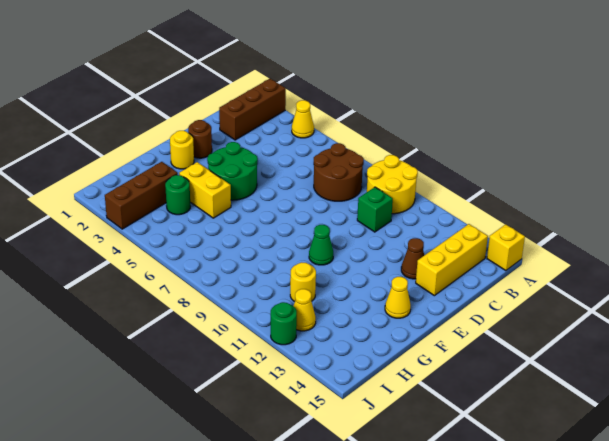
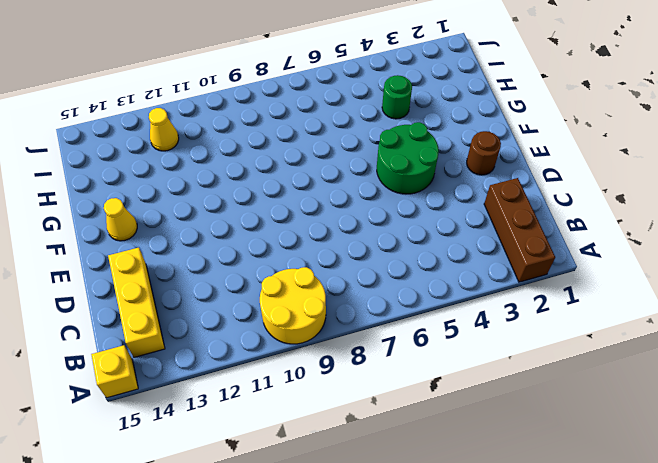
none -> yellow cone A4 level 1
none -> brown round brick B7:C8 level 1
none -> green brick C10 level 1

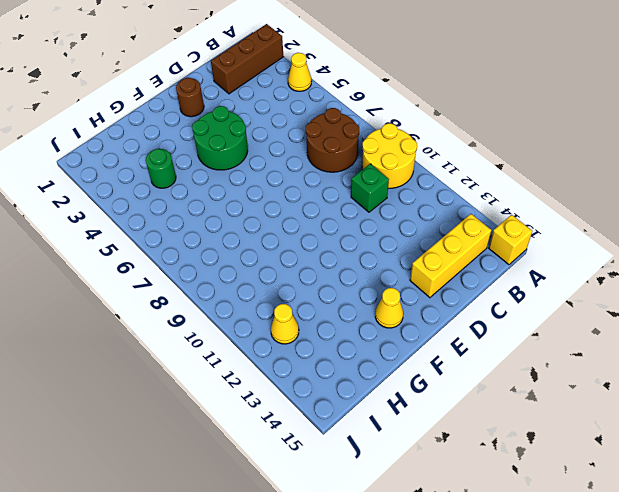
none -> brown cone D13 level 1
none -> yellow round brick F2 level 1
none -> green cone F10 level 1

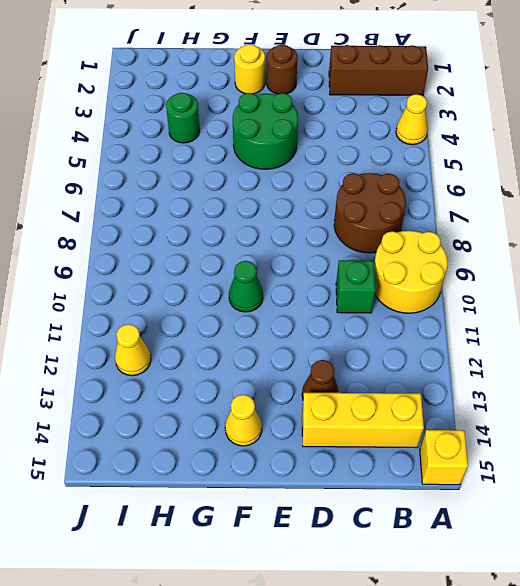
none -> yellow brick G4:G5 level 1
none -> brown brick H3:J3 level 1
none -> yellow round brick H11 level 1

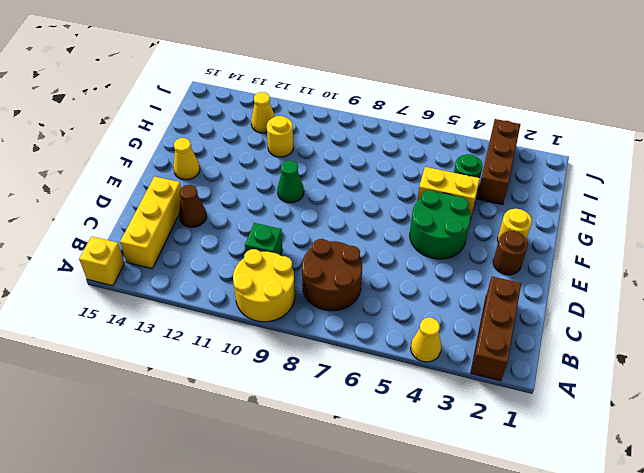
none -> green round brick J12 level 1

